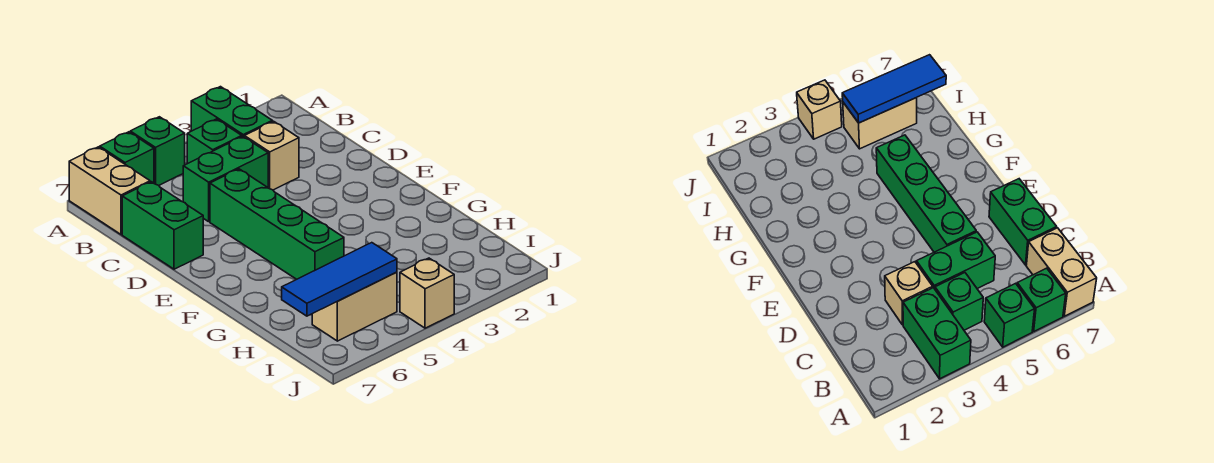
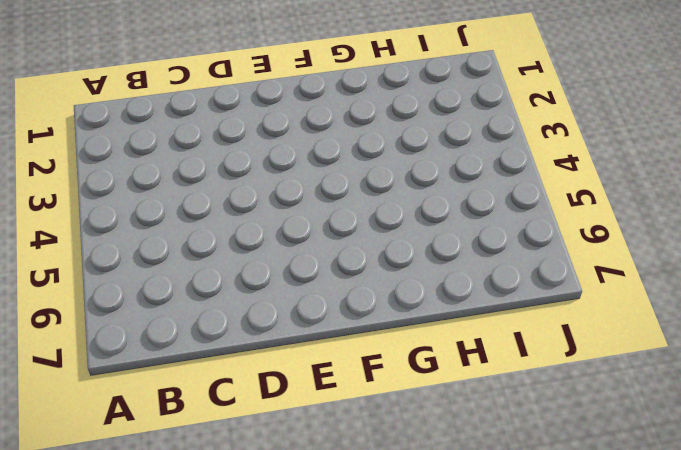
none -> green brick A3:B3 level 1
none -> green brick A5 level 1
none -> green brick A6 level 1

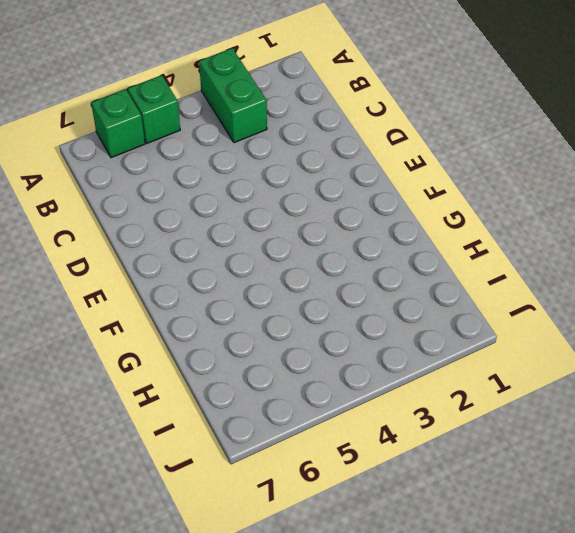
none -> tan brick A7:B7 level 1
none -> green brick B4 level 1
none -> tan brick C3 level 1

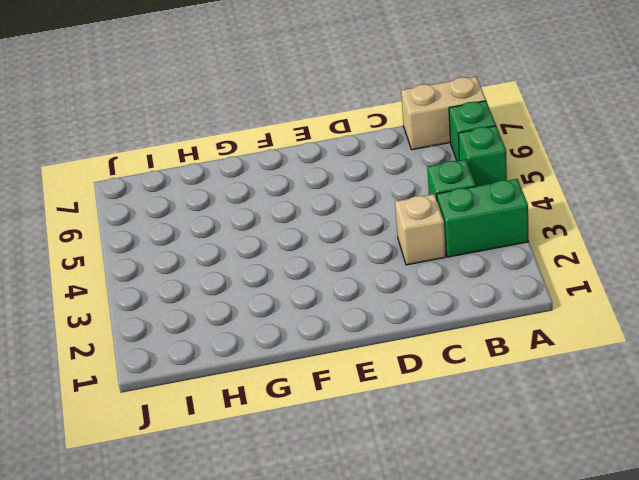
none -> green brick C4:C5 level 1
none -> green brick C7:D7 level 1
none -> green brick D5:G5 level 1

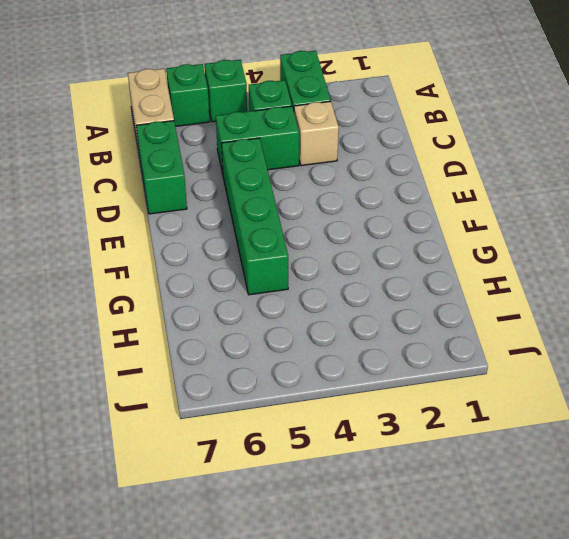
none -> tan brick I5:I6 level 1
none -> tan brick J4 level 1
none -> blue tile I5:I7 level 2

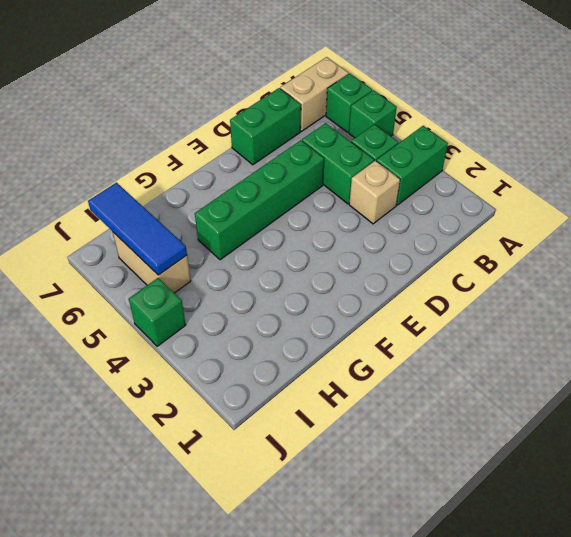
green brick J4 level 1 -> tan brick J4 level 1

